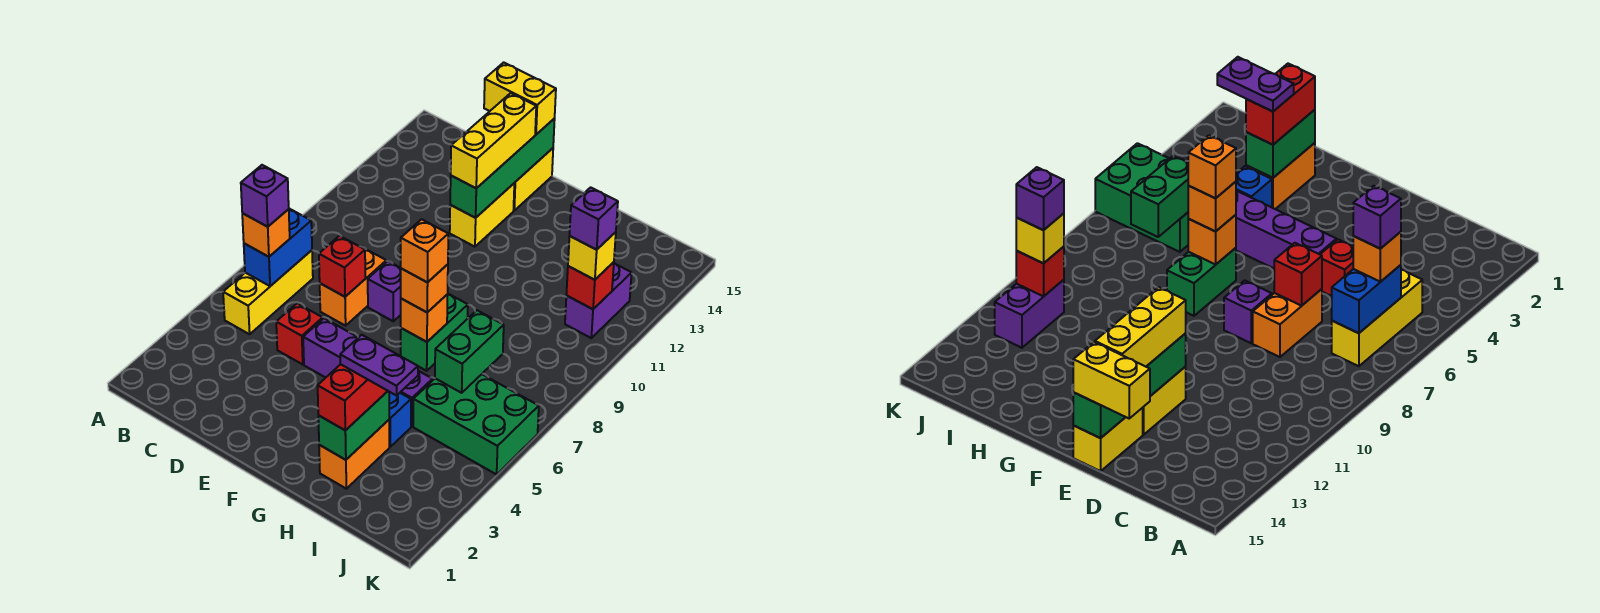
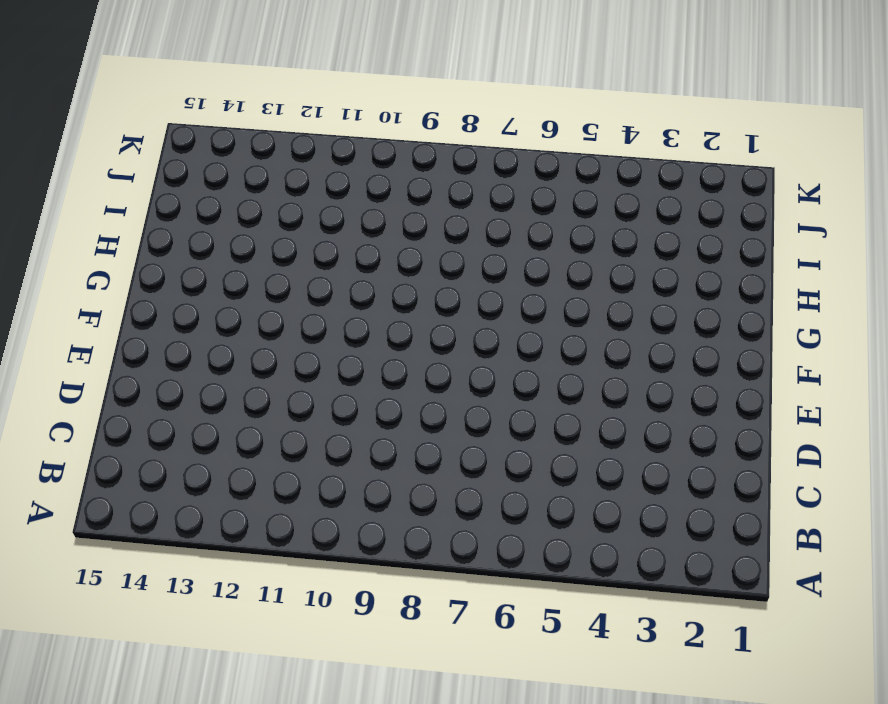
none -> yellow brick B5:B7 level 1
none -> red brick D5 level 1
none -> orange brick D7:D8 level 1

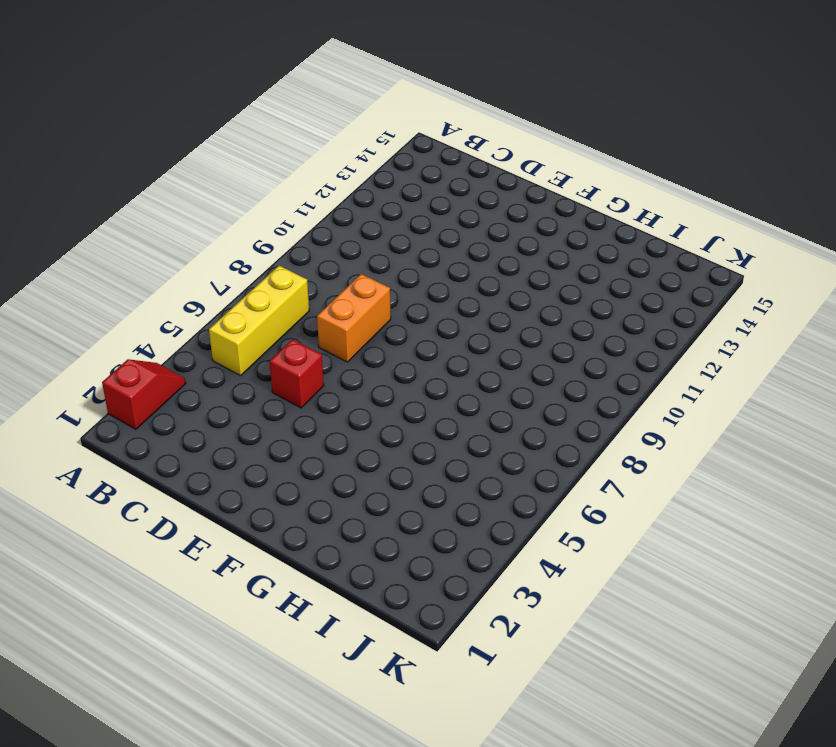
red slope A2:A3 level 1 top 2 -> none
none -> purple brick E5:H5 level 1
none -> purple brick E8 level 1
none -> yellow brick E12:E13 level 1

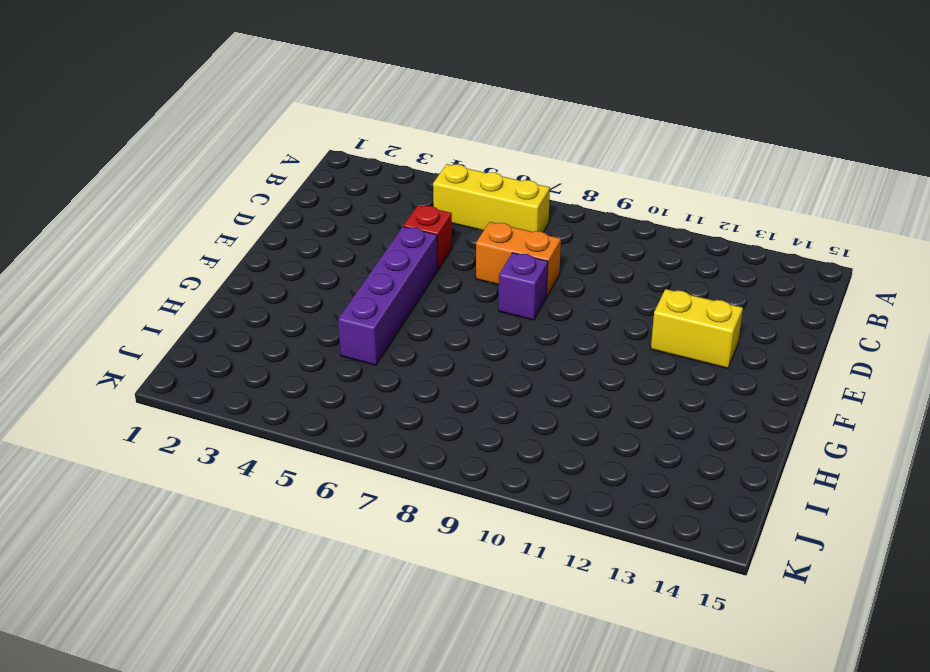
none -> yellow brick E14:E15 level 1
none -> green brick G7:G8 level 1
none -> orange brick H2:H3 level 1

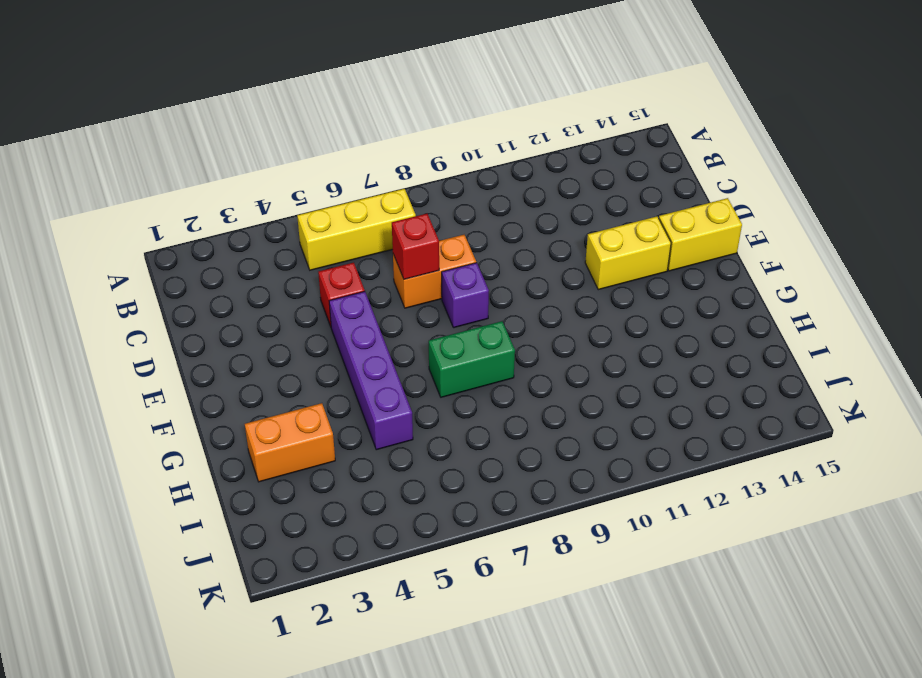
none -> blue brick H4 level 1
none -> green brick I5:K6 level 1
none -> purple brick J11:J12 level 1

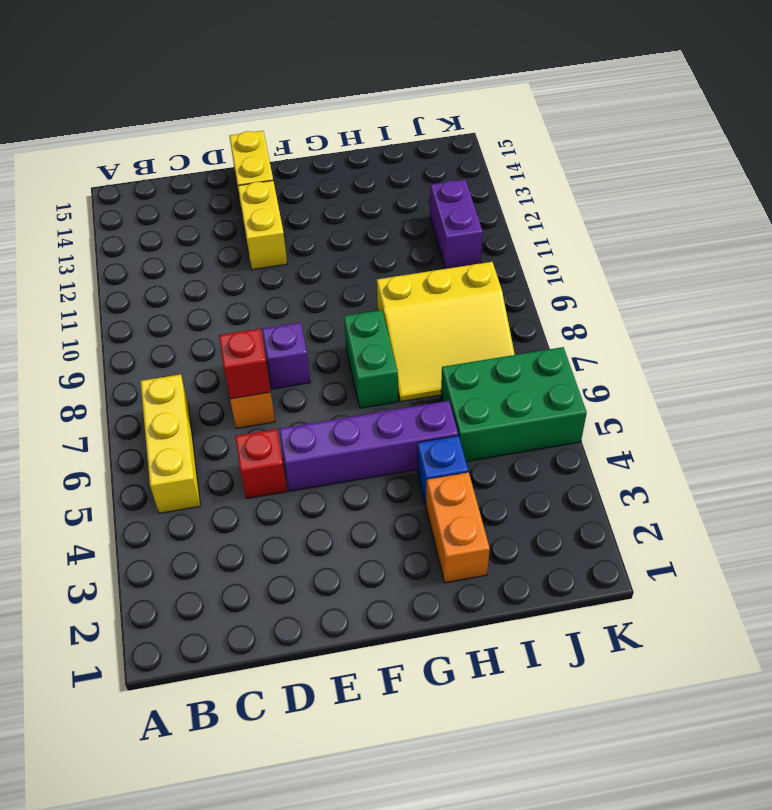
yellow slope H7:J9 level 1 top 9 -> none
none -> blue brick B6:B7 level 2
none -> green brick E12:E15 level 2
none -> orange brick G7 level 2

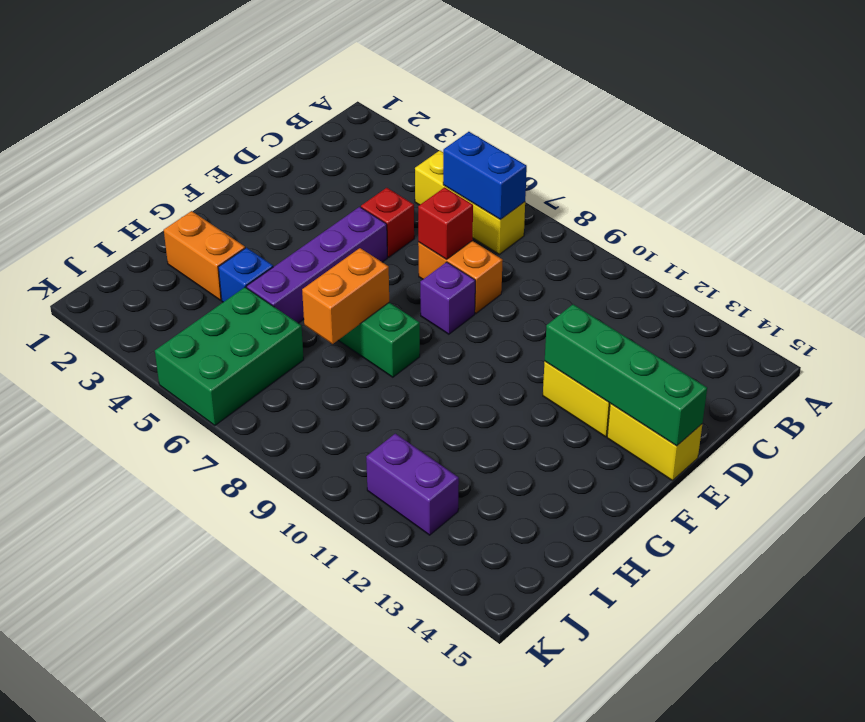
orange brick G7:H7 level 2 -> orange brick G7 level 2
none -> green brick H2:H3 level 2
none -> green brick I6:I7 level 2
none -> red brick J11 level 2

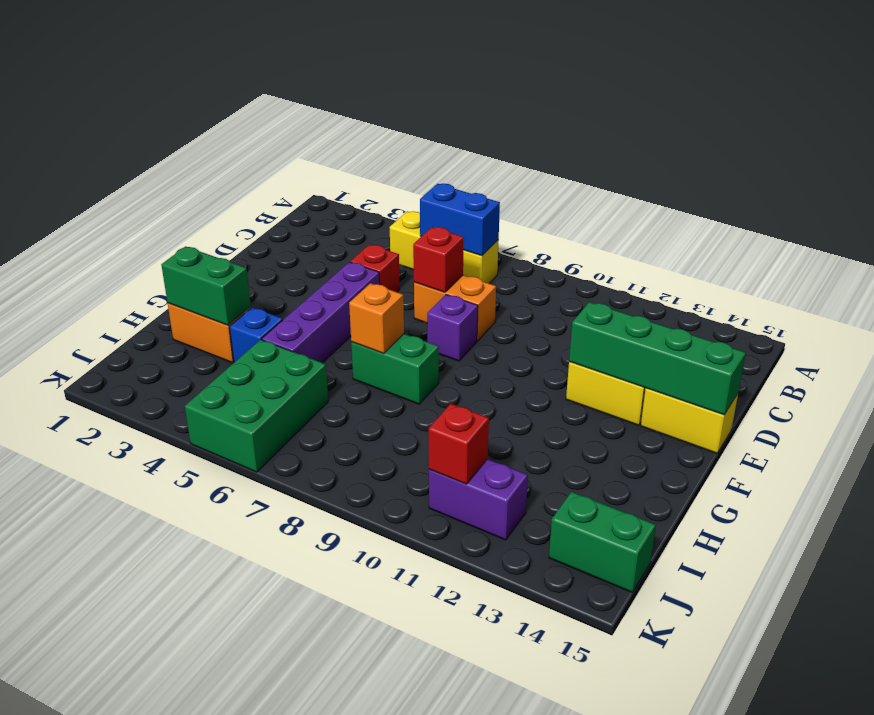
green brick J14:J15 level 1 -> green brick I6:I7 level 2
none -> orange brick B6 level 3
none -> yellow brick D15:E15 level 3
none -> yellow brick E12:E14 level 3

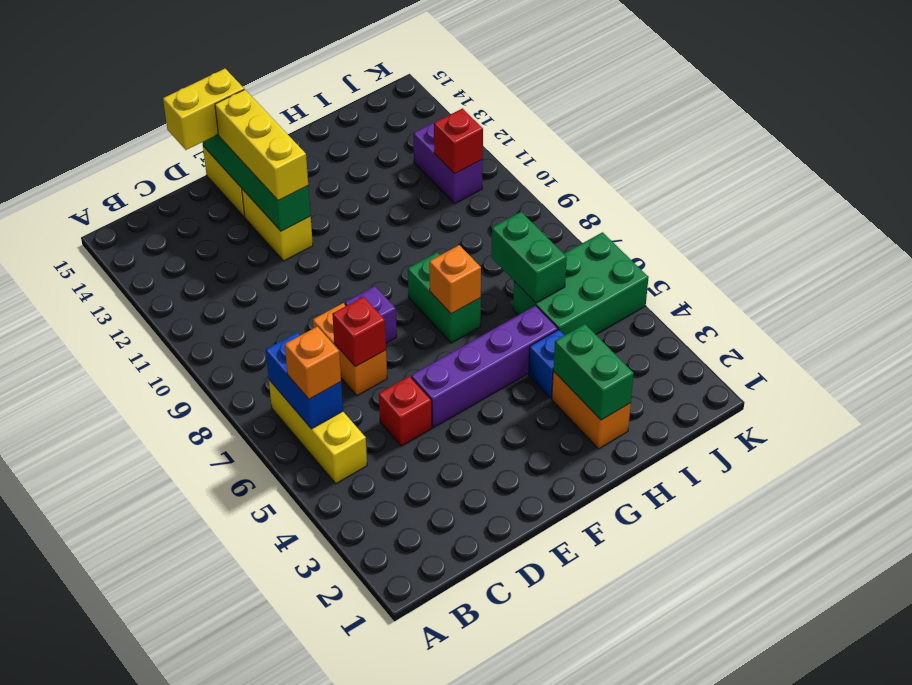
none -> orange brick G7 level 3
none -> red brick H2:H3 level 3
none -> yellow brick J11 level 3

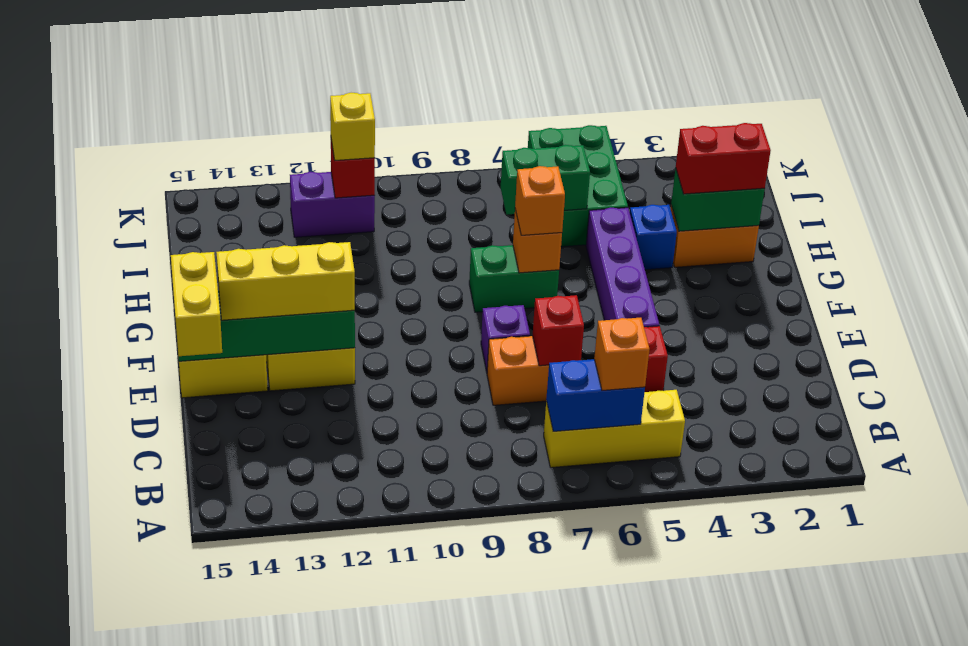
none -> purple brick B6 level 4
none -> orange brick G7 level 4
none -> purple plate H3:I3 level 4

